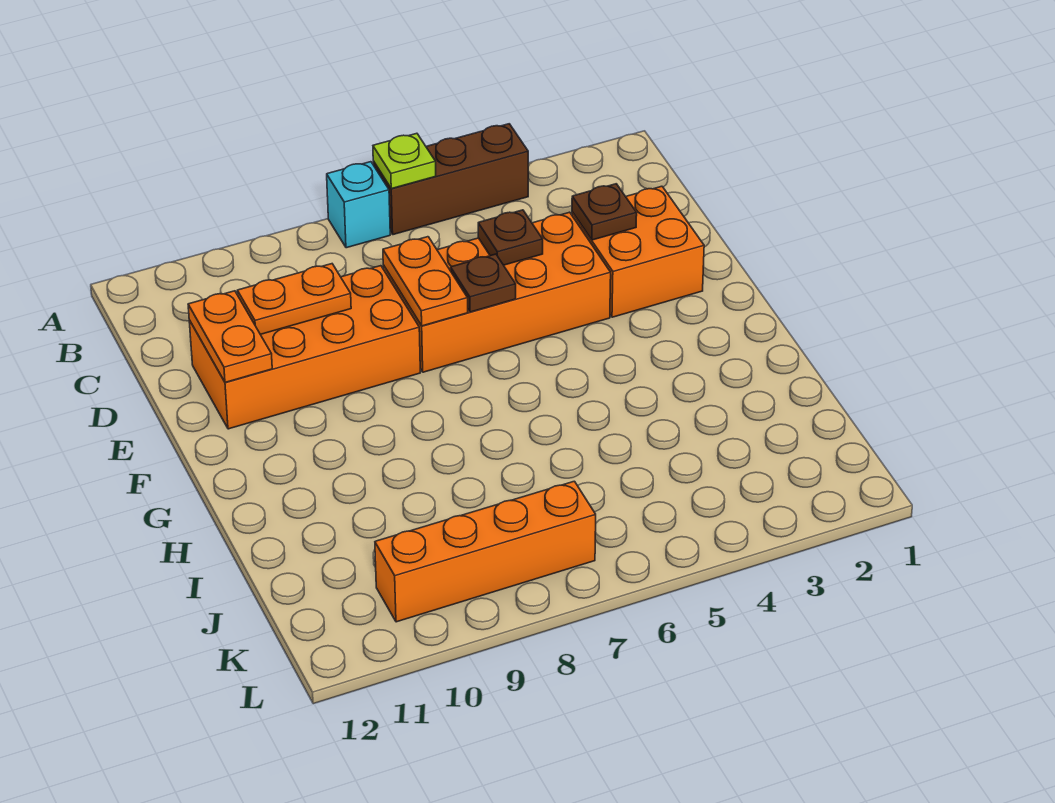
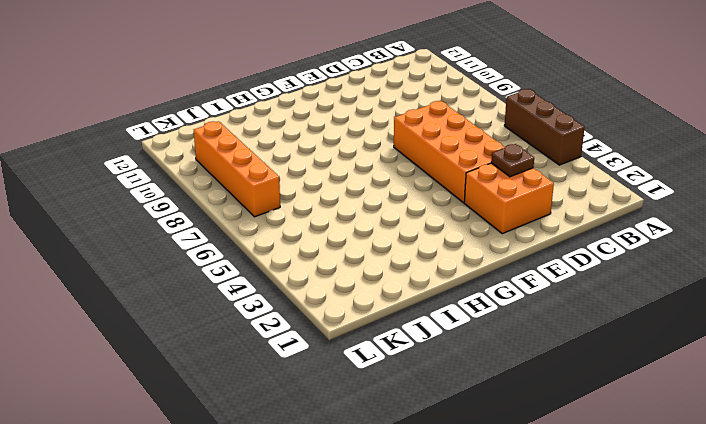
none -> cyan brick A7 level 1
none -> orange brick D8:E11 level 1
none -> lime plate A6 level 2

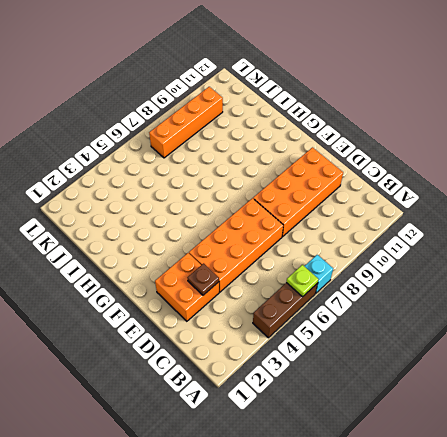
none -> brown plate D5 level 2
none -> orange plate D7:E7 level 2
none -> orange plate D9:D10 level 2

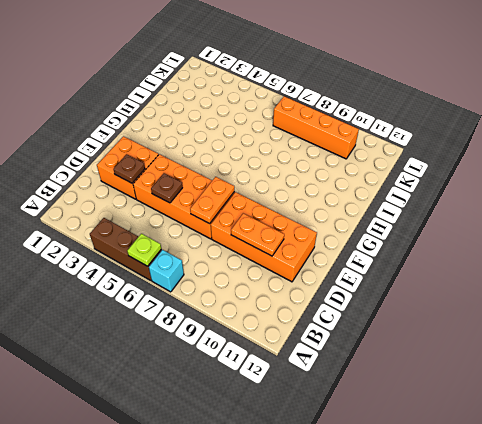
none -> orange plate D11:E11 level 2
none -> brown plate E6 level 2

